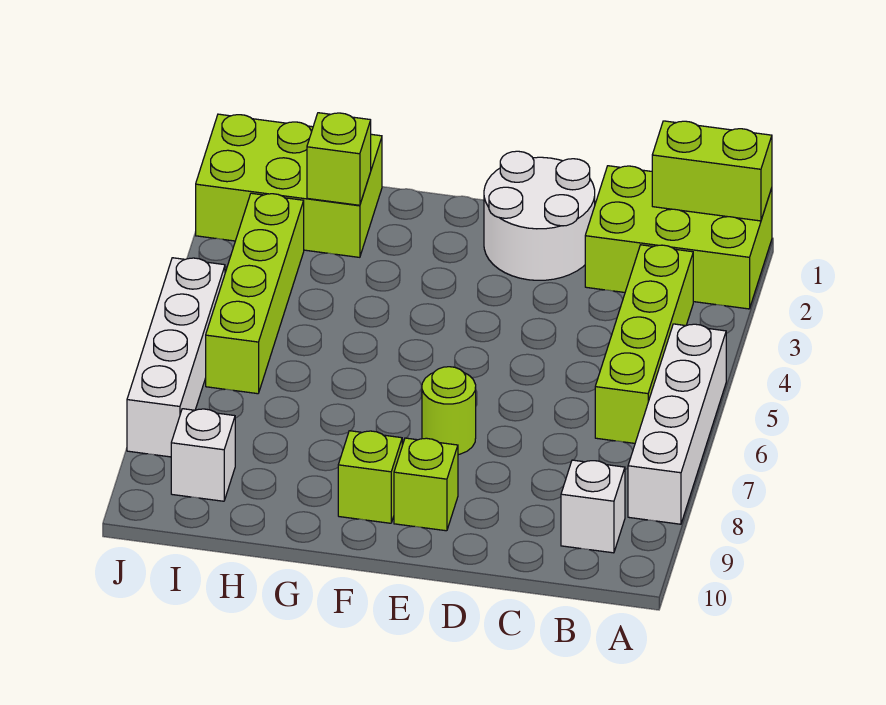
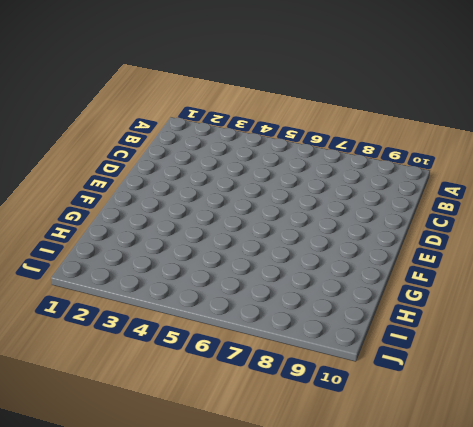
none -> lime brick A1:C2 level 1
none -> white brick A5:A8 level 1
none -> lime brick B3:B6 level 1

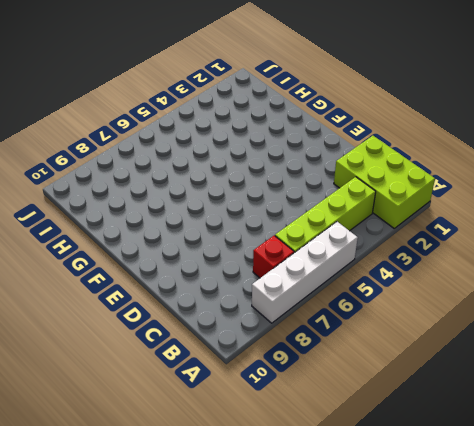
red brick B7 level 1 -> none
none -> white brick B9 level 1
none -> white round brick D1:E2 level 1
none -> lime round brick E7 level 1

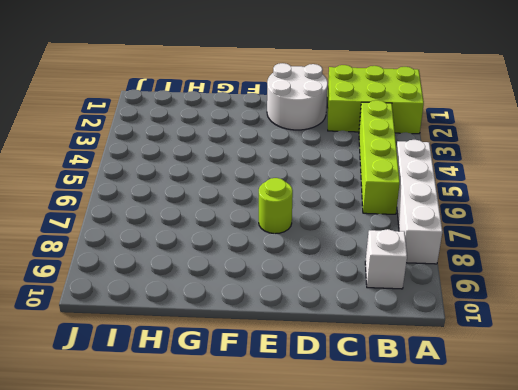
none -> lime brick E9 level 1
none -> lime brick F9 level 1
none -> lime brick H1:J2 level 1

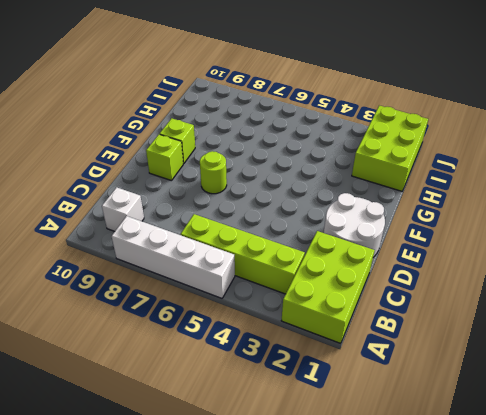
none -> lime brick I3:I6 level 1
none -> white brick I9 level 1
none -> white brick J5:J8 level 1

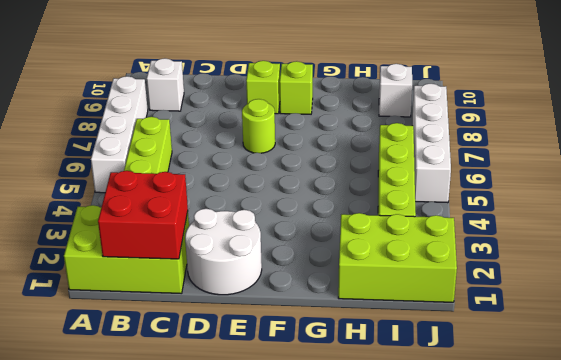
red brick B1:C2 level 2 -> lime brick A1:B1 level 2
none -> lime brick H2 level 2

